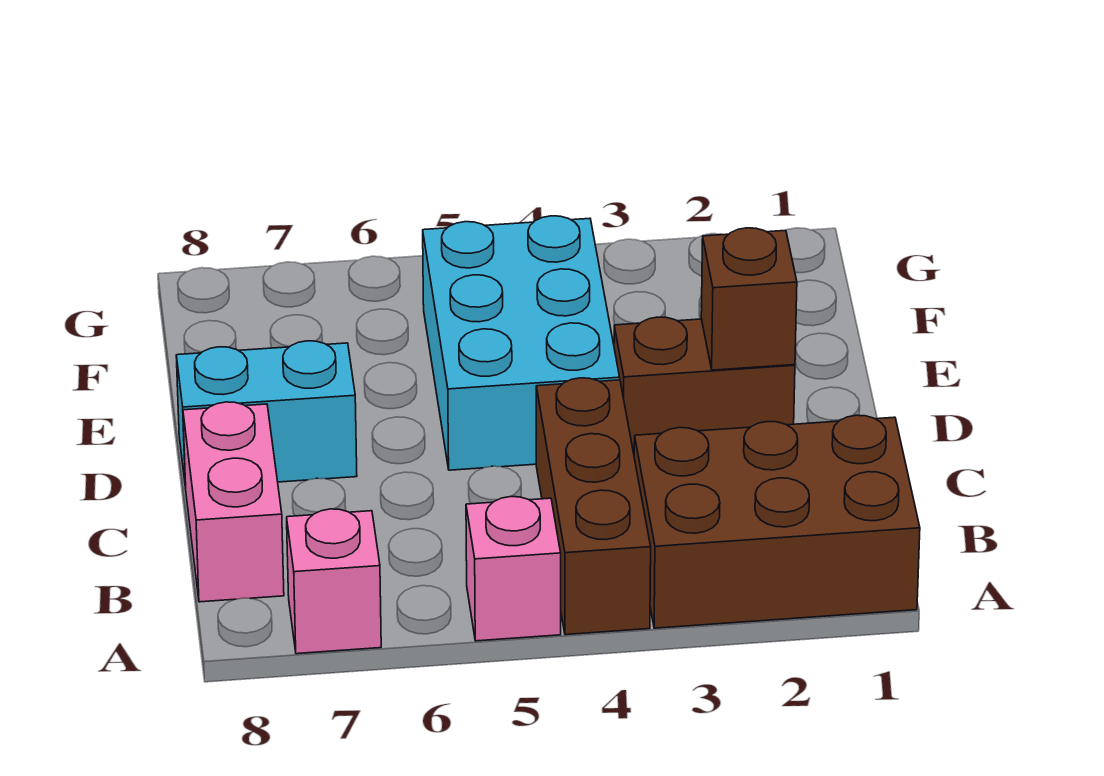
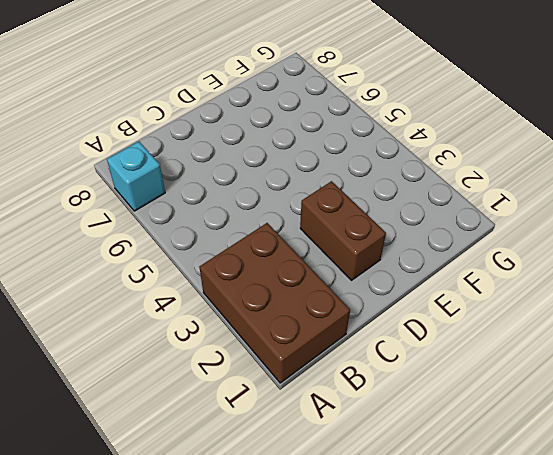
cyan brick A7 level 1 -> pink brick A7 level 1
none -> brown brick A4:C4 level 1
none -> pink brick A5 level 1

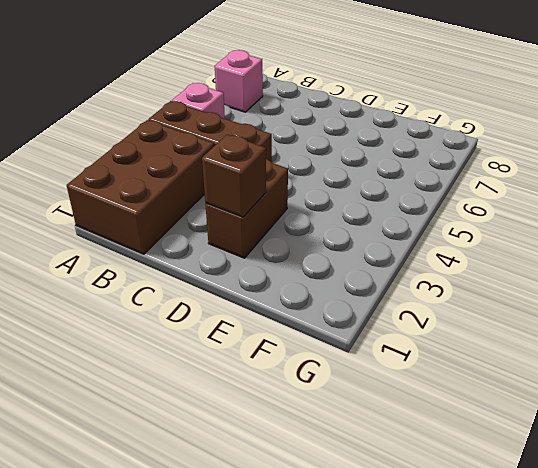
none -> pink brick B8:C8 level 1
none -> cyan brick D4:F5 level 1

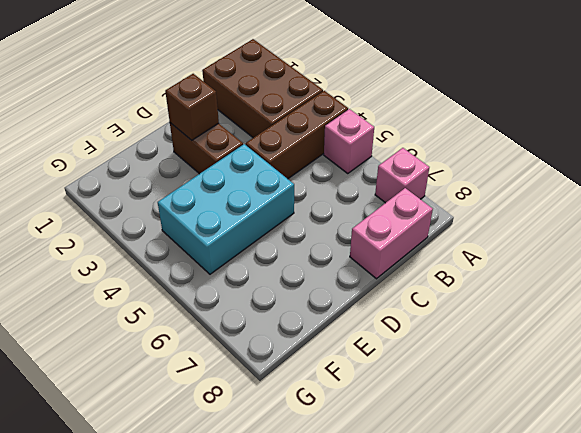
none -> cyan brick D7:D8 level 1

